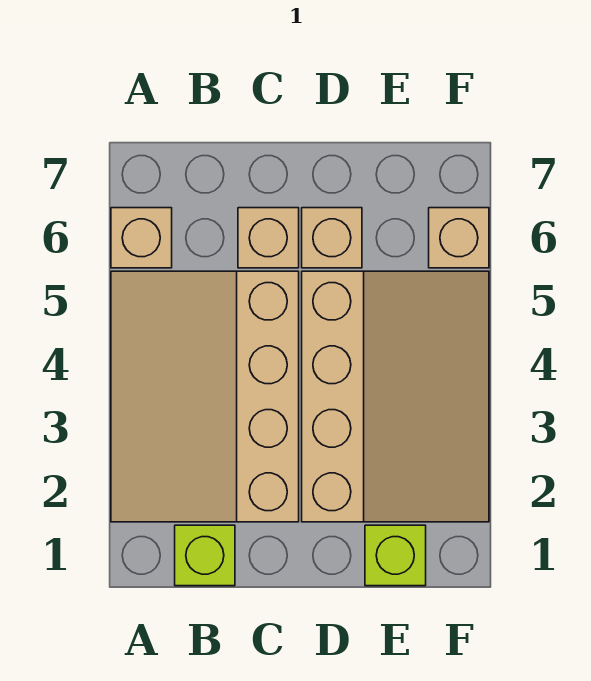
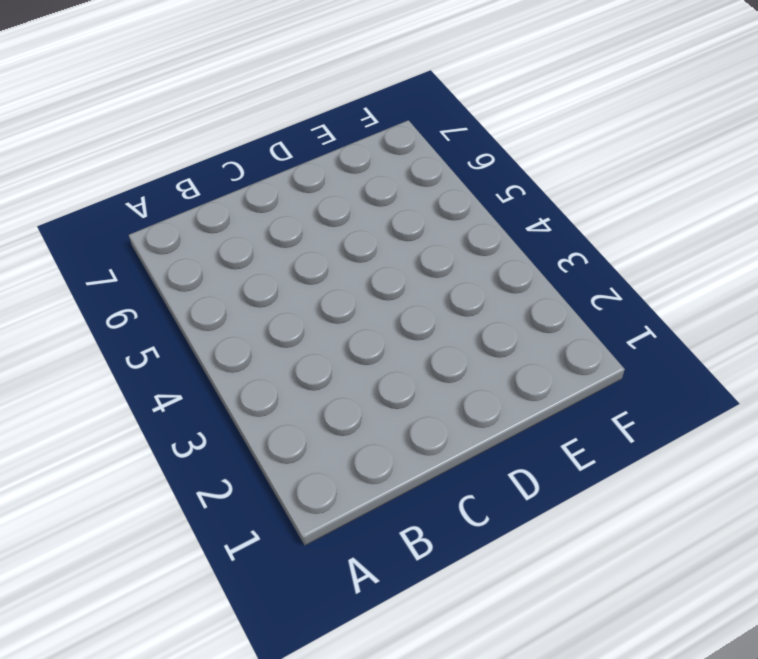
none -> tan slope A2:C5 level 1 top C
none -> tan brick A6 level 1

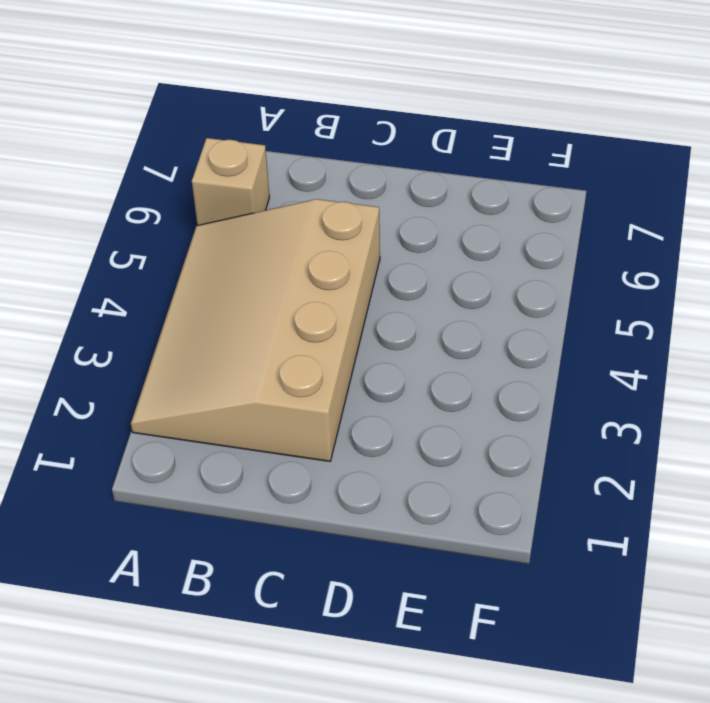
none -> lime brick B1 level 1
none -> tan brick C6 level 1

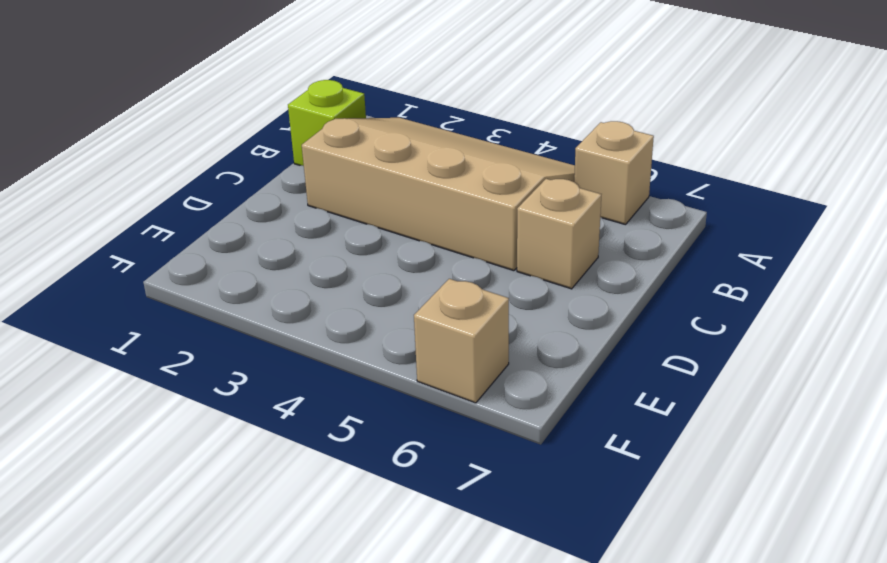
none -> tan slope D2:F5 level 1 top D
none -> tan brick D6 level 1

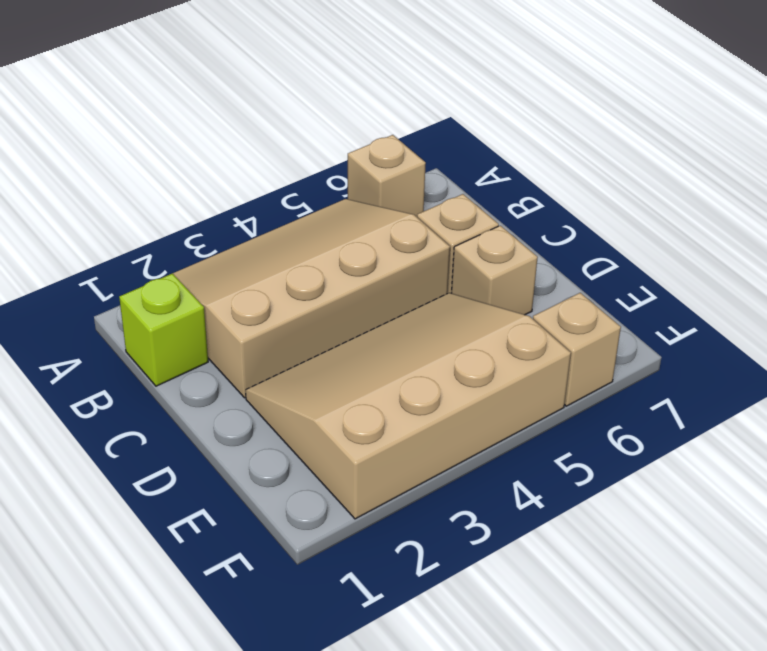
tan slope D2:F5 level 1 top F -> tan slope D2:F5 level 1 top D
none -> lime brick E1 level 1

